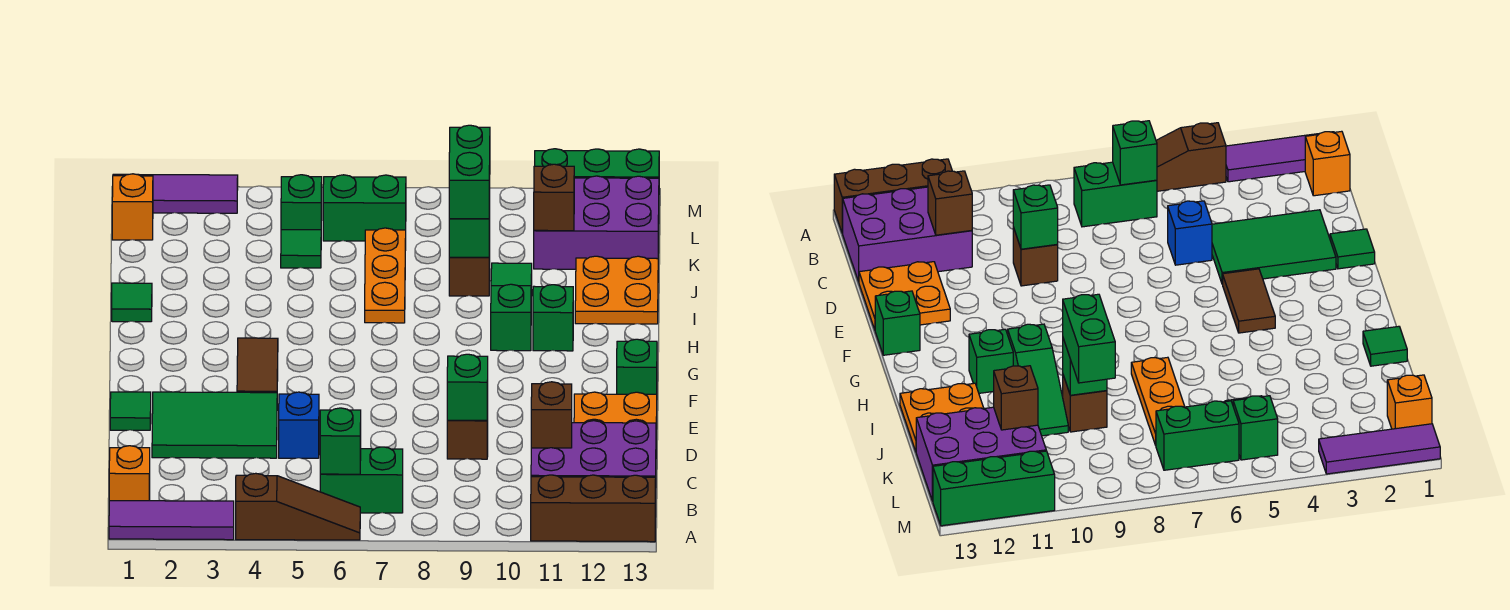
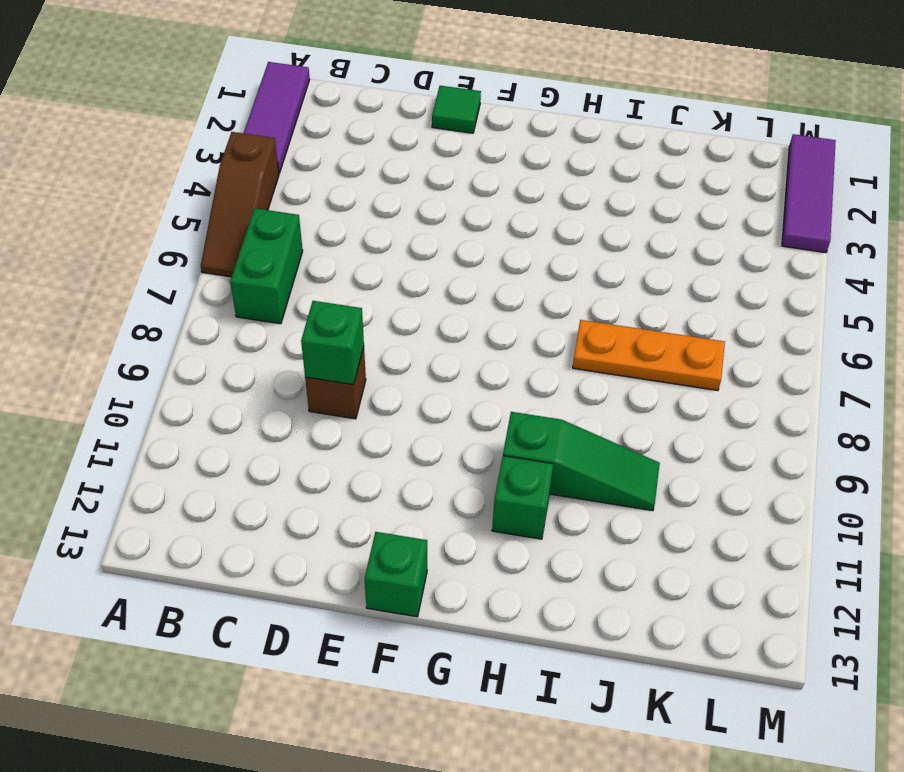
none -> brown brick A11:A13 level 1
none -> orange brick B1 level 1
none -> purple brick B11:C13 level 1
none -> green tile D2:E4 level 1

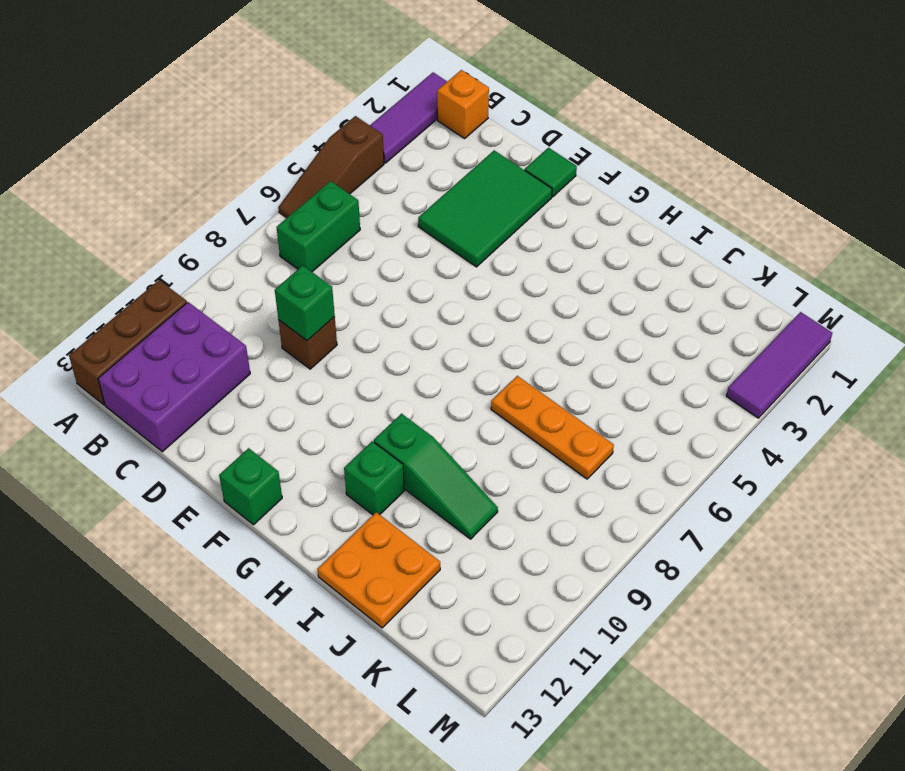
none -> blue brick D5 level 1
none -> orange plate D12:E13 level 1
none -> brown tile F4:G4 level 1
none -> green tile I1 level 1

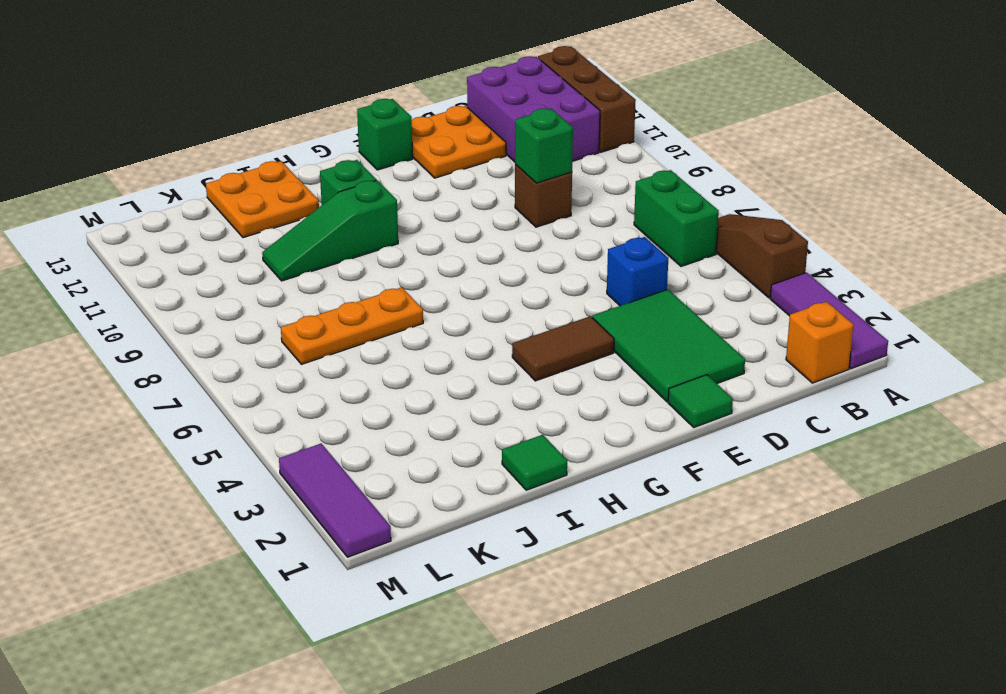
none -> brown brick J9 level 1
none -> green tile K5 level 1
none -> purple brick K11:L13 level 1
none -> orange brick L1 level 1

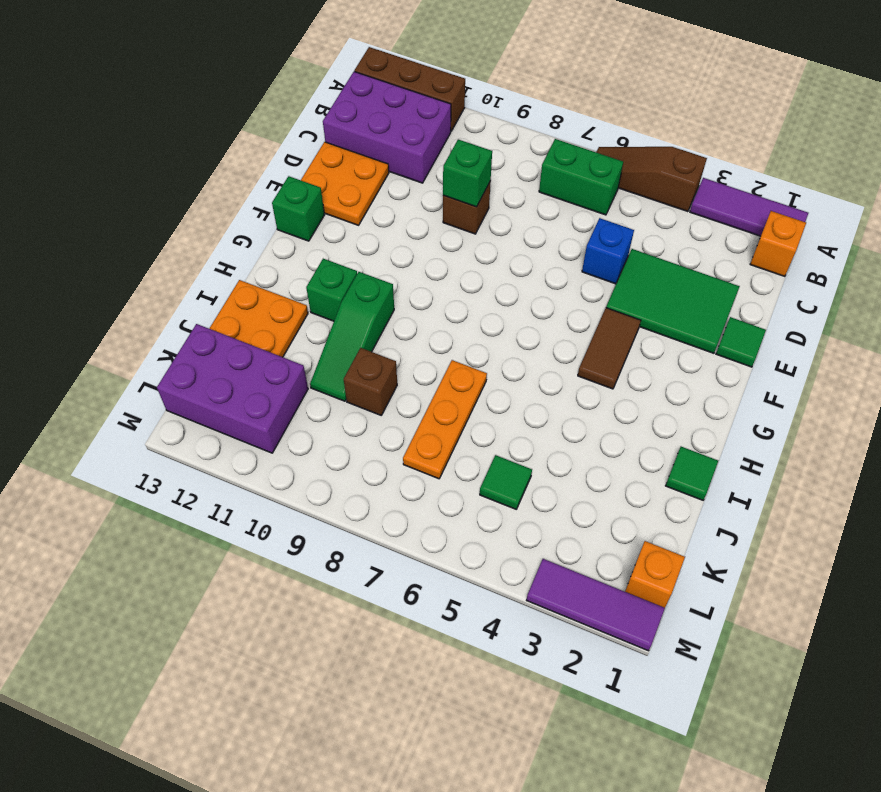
none -> green brick L5 level 1
none -> green brick L6:L7 level 1
none -> green brick M11:M13 level 1
none -> green brick B6 level 2

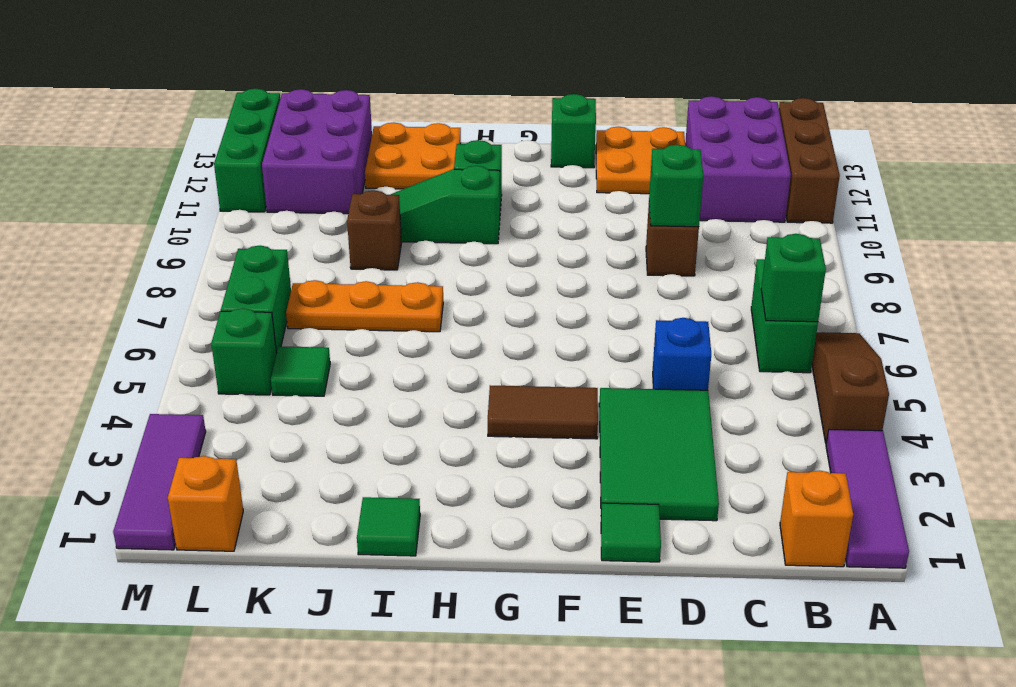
none -> brown brick C11 level 2
none -> green brick J9 level 2
none -> brown brick K11 level 2
none -> green brick J9:K9 level 3

